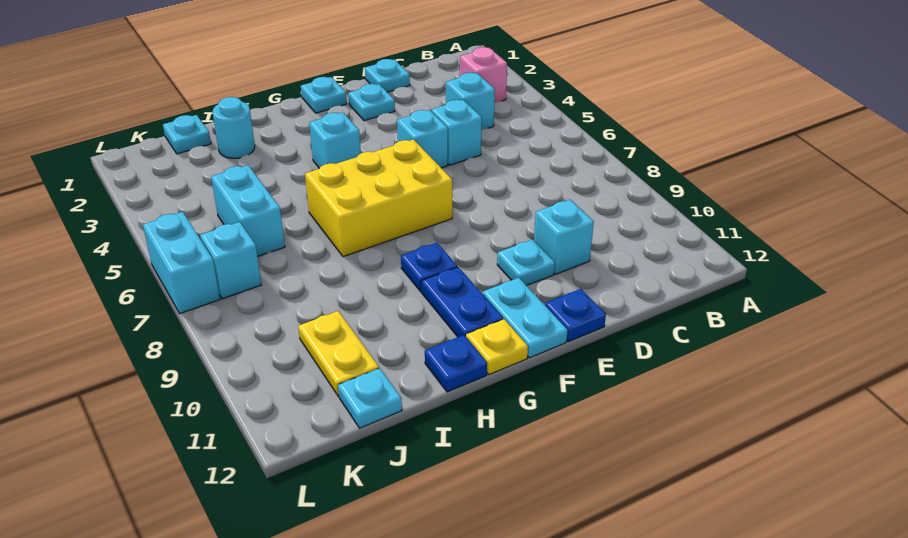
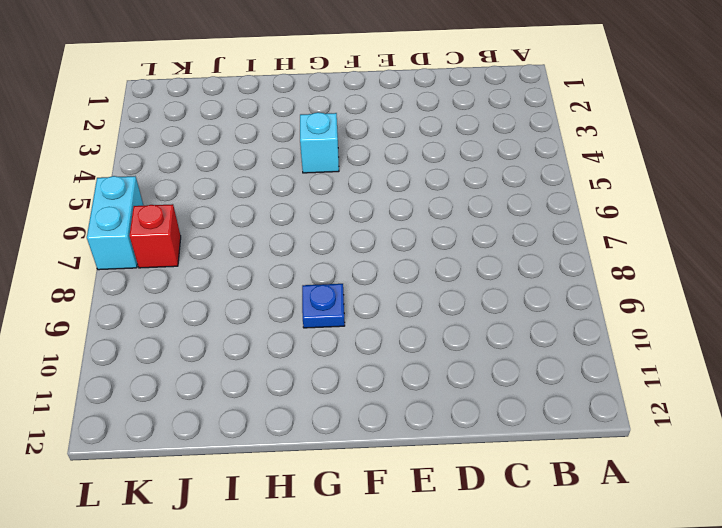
red brick K7 level 1 -> cyan brick K7 level 1
none -> pink brick B3 level 1
none -> cyan brick C4 level 1
none -> cyan plate D1 level 1

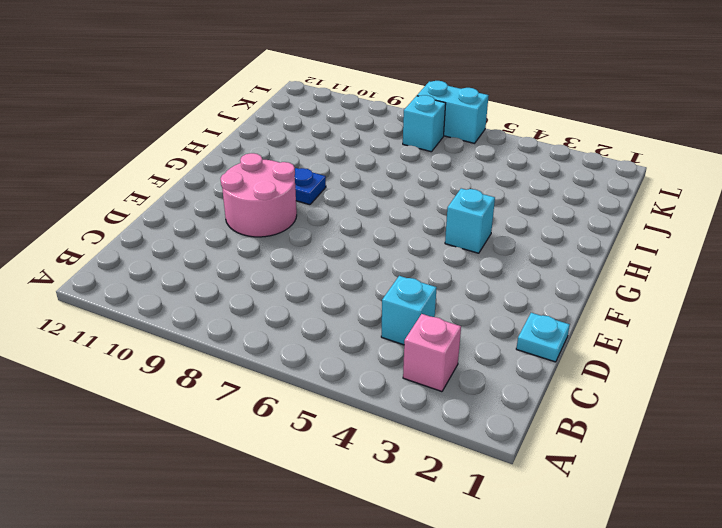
pink round brick E9:F10 level 1 -> cyan plate E10 level 1
none -> cyan brick D5 level 1
none -> cyan brick D10 level 1
none -> cyan plate E2 level 1

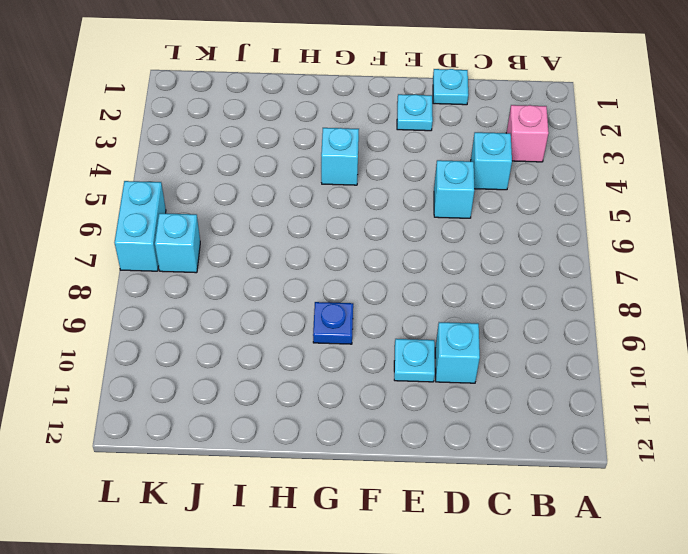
none -> cyan brick E5 level 1
none -> blue plate E12 level 1
none -> cyan plate F1 level 1

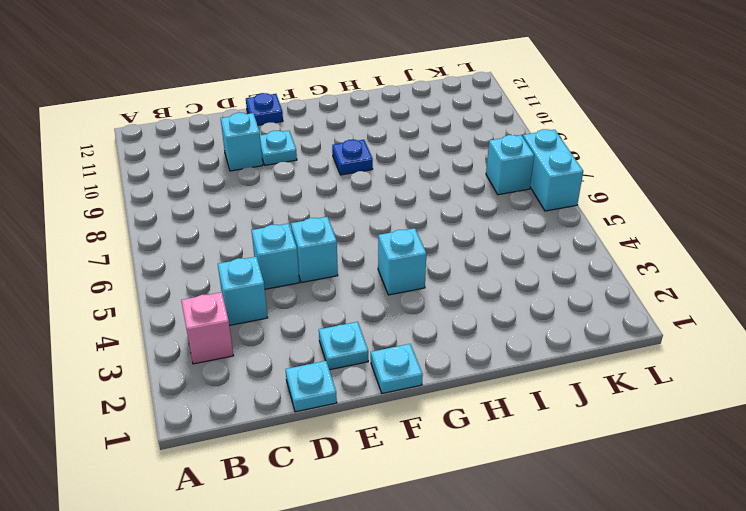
none -> yellow brick F6:H7 level 1
none -> cyan plate F11:F12 level 1
none -> blue plate G10:G11 level 1

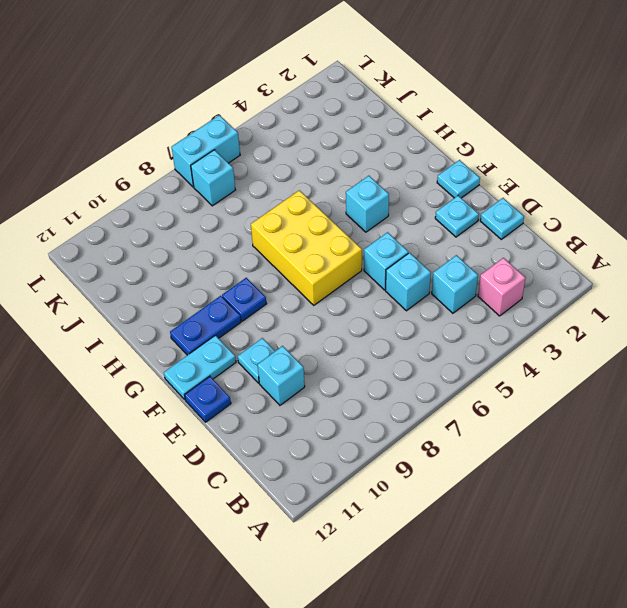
none -> yellow plate G12 level 1
none -> blue plate H12 level 1
none -> cyan round brick I2 level 1

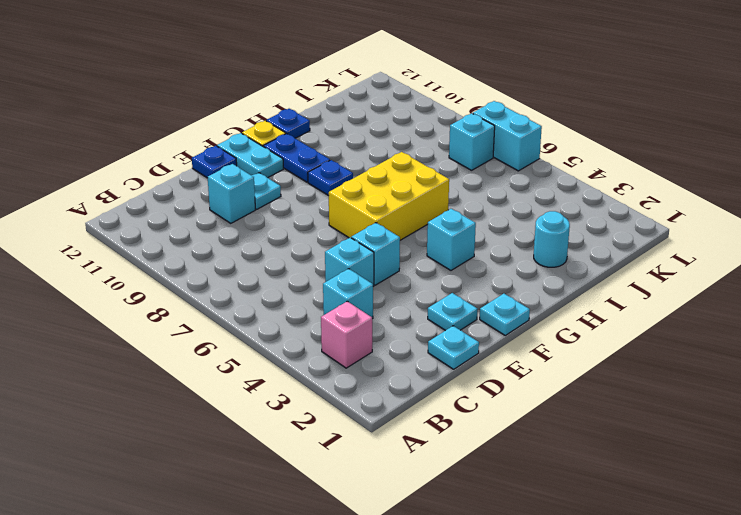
none -> cyan plate J1 level 1
none -> cyan brick J5:J6 level 1
none -> yellow plate J10:J11 level 1

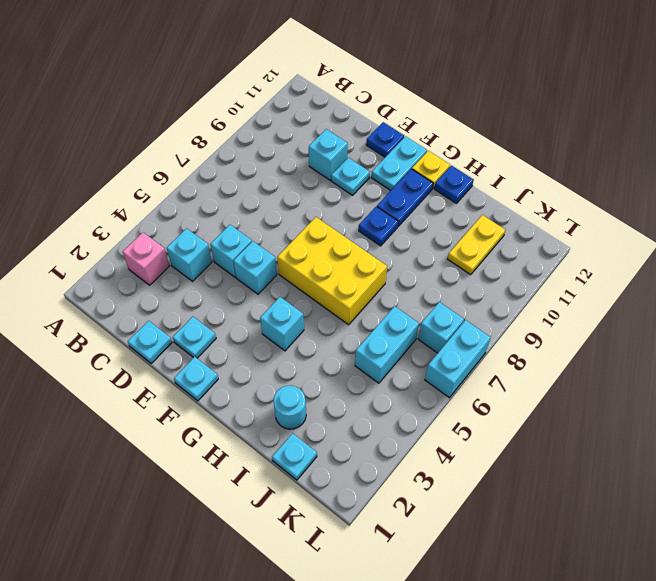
none -> cyan plate J12 level 1

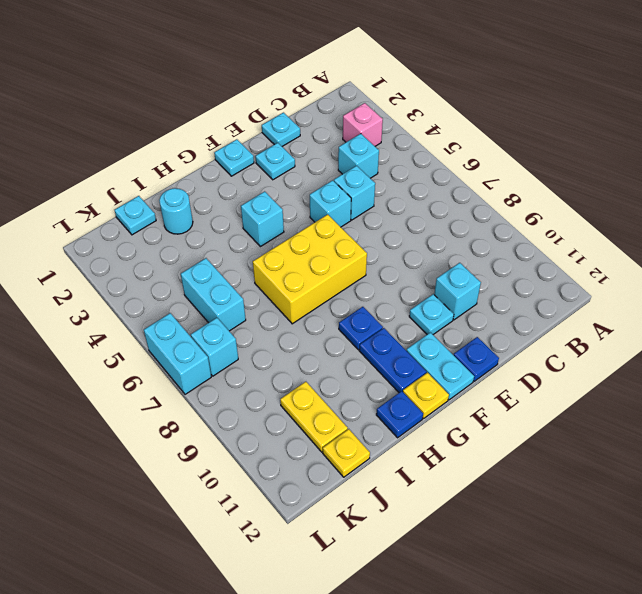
yellow plate J12 level 1 -> cyan plate J12 level 1

